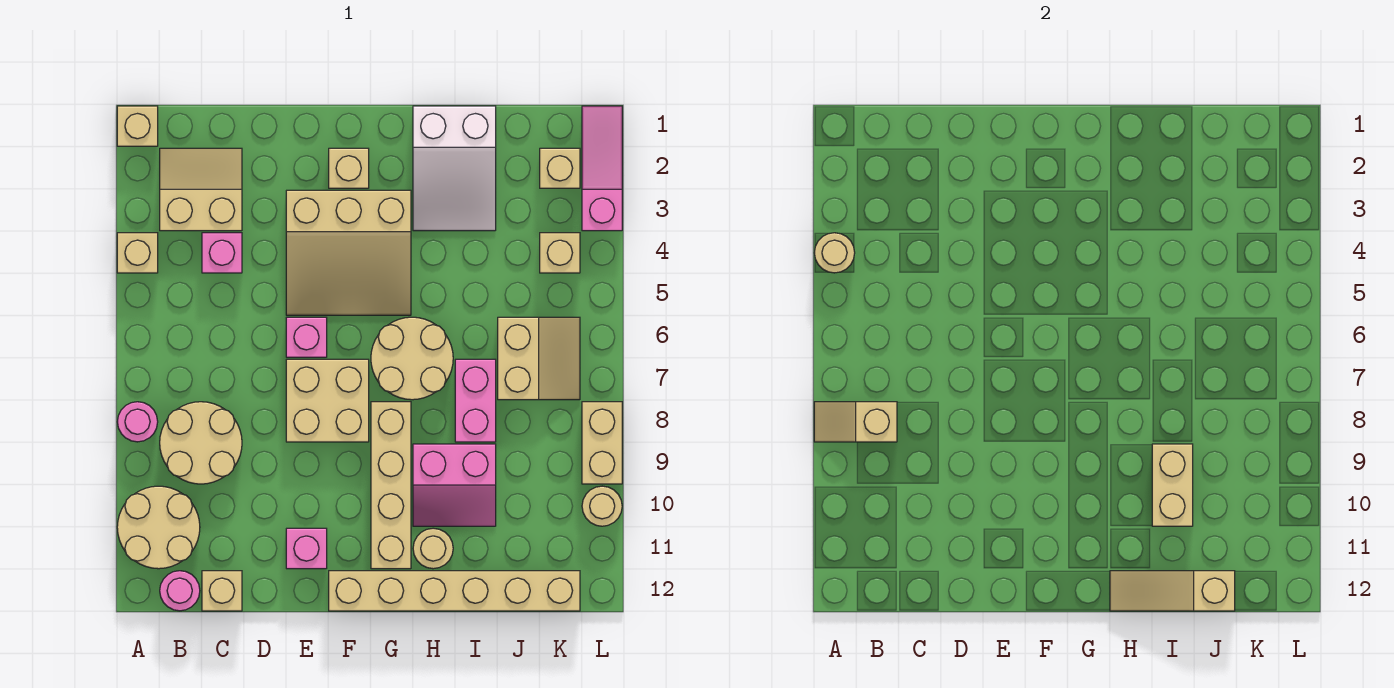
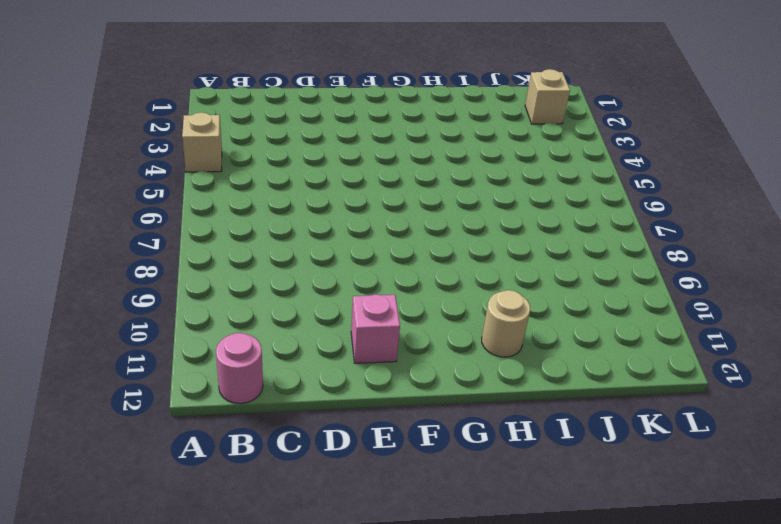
none -> tan brick A1 level 1
none -> pink round brick A8 level 1
none -> tan round brick A10:B11 level 1
none -> tan slope B2:C3 level 1 top 3

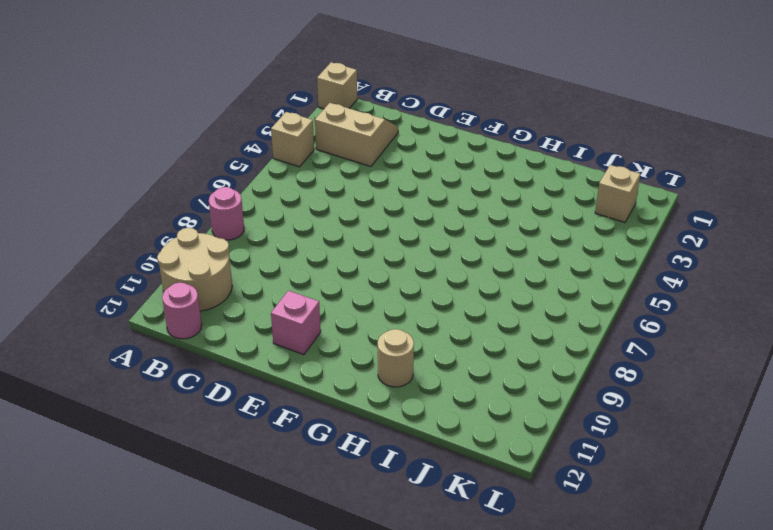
none -> tan round brick B8:C9 level 1
none -> pink brick C4 level 1
none -> tan brick C12 level 1
none -> tan slope E3:G5 level 1 top 3

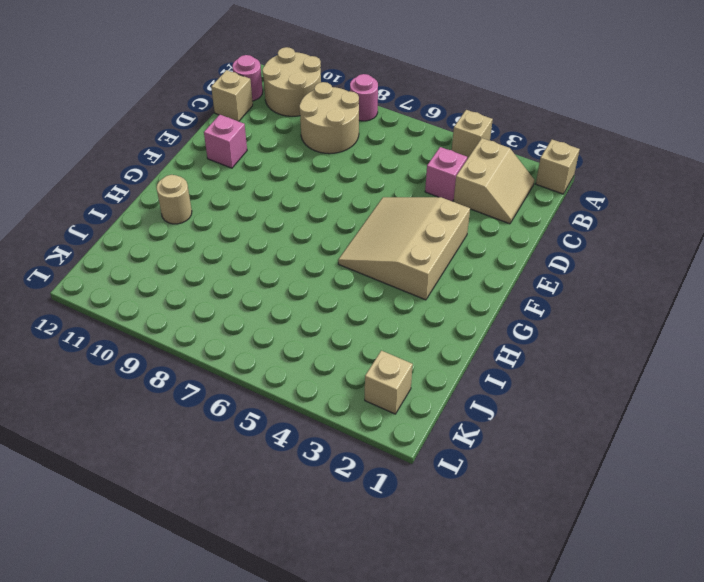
none -> pink brick E6 level 1
none -> tan brick E7:F8 level 1
none -> tan brick F2 level 1
none -> tan brick F12:K12 level 1

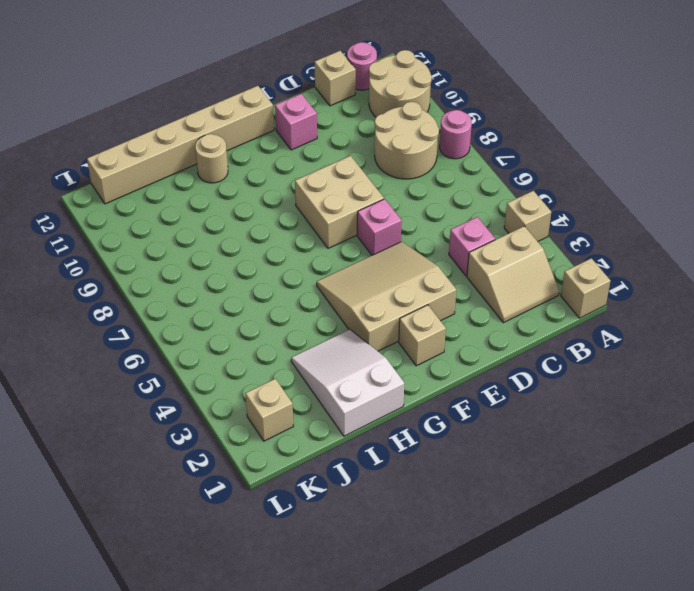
none -> tan round brick G6:H7 level 1
none -> tan brick G8:G11 level 1
none -> pink slope H9:I10 level 1 top 9
none -> pink brick I7:I8 level 1

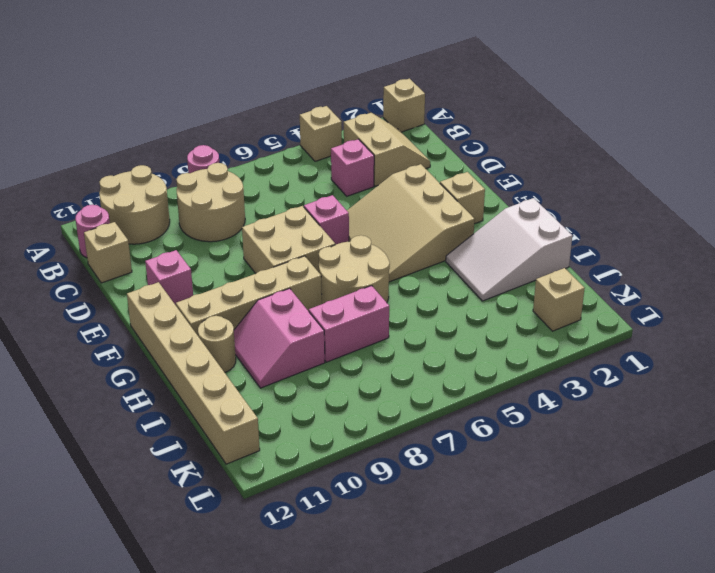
none -> tan slope J6:K7 level 1 top J
none -> tan brick K4 level 1
none -> pink slope L1:L3 level 1 top 3
none -> tan brick L8:L9 level 1

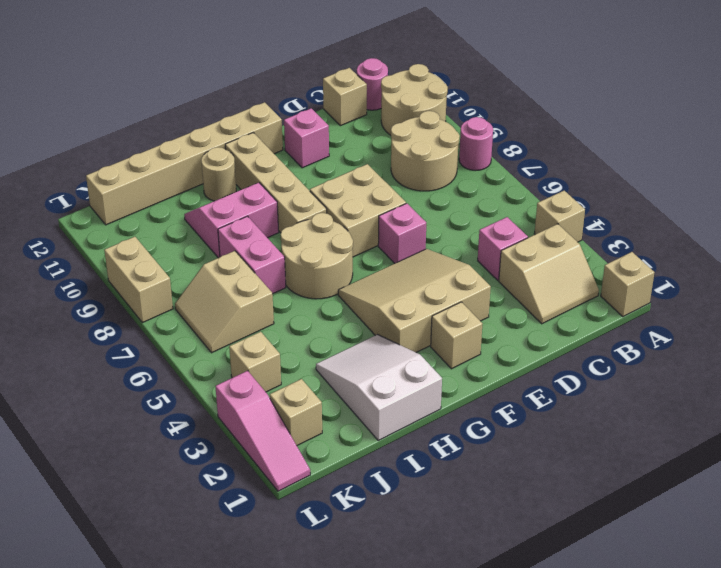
none -> tan round brick L10 level 1
none -> tan round brick A4 level 2
none -> tan slope A8:B8 level 2 top B
none -> tan slope H12:J12 level 2 top J

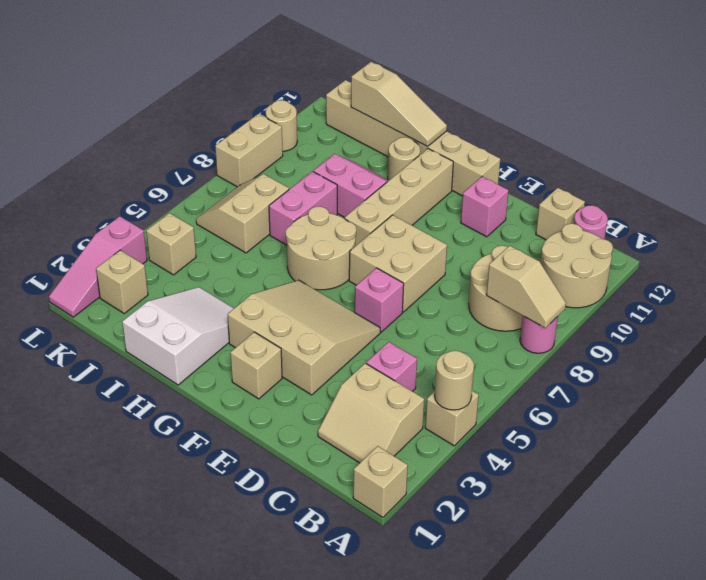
none -> tan brick I9:I10 level 2

